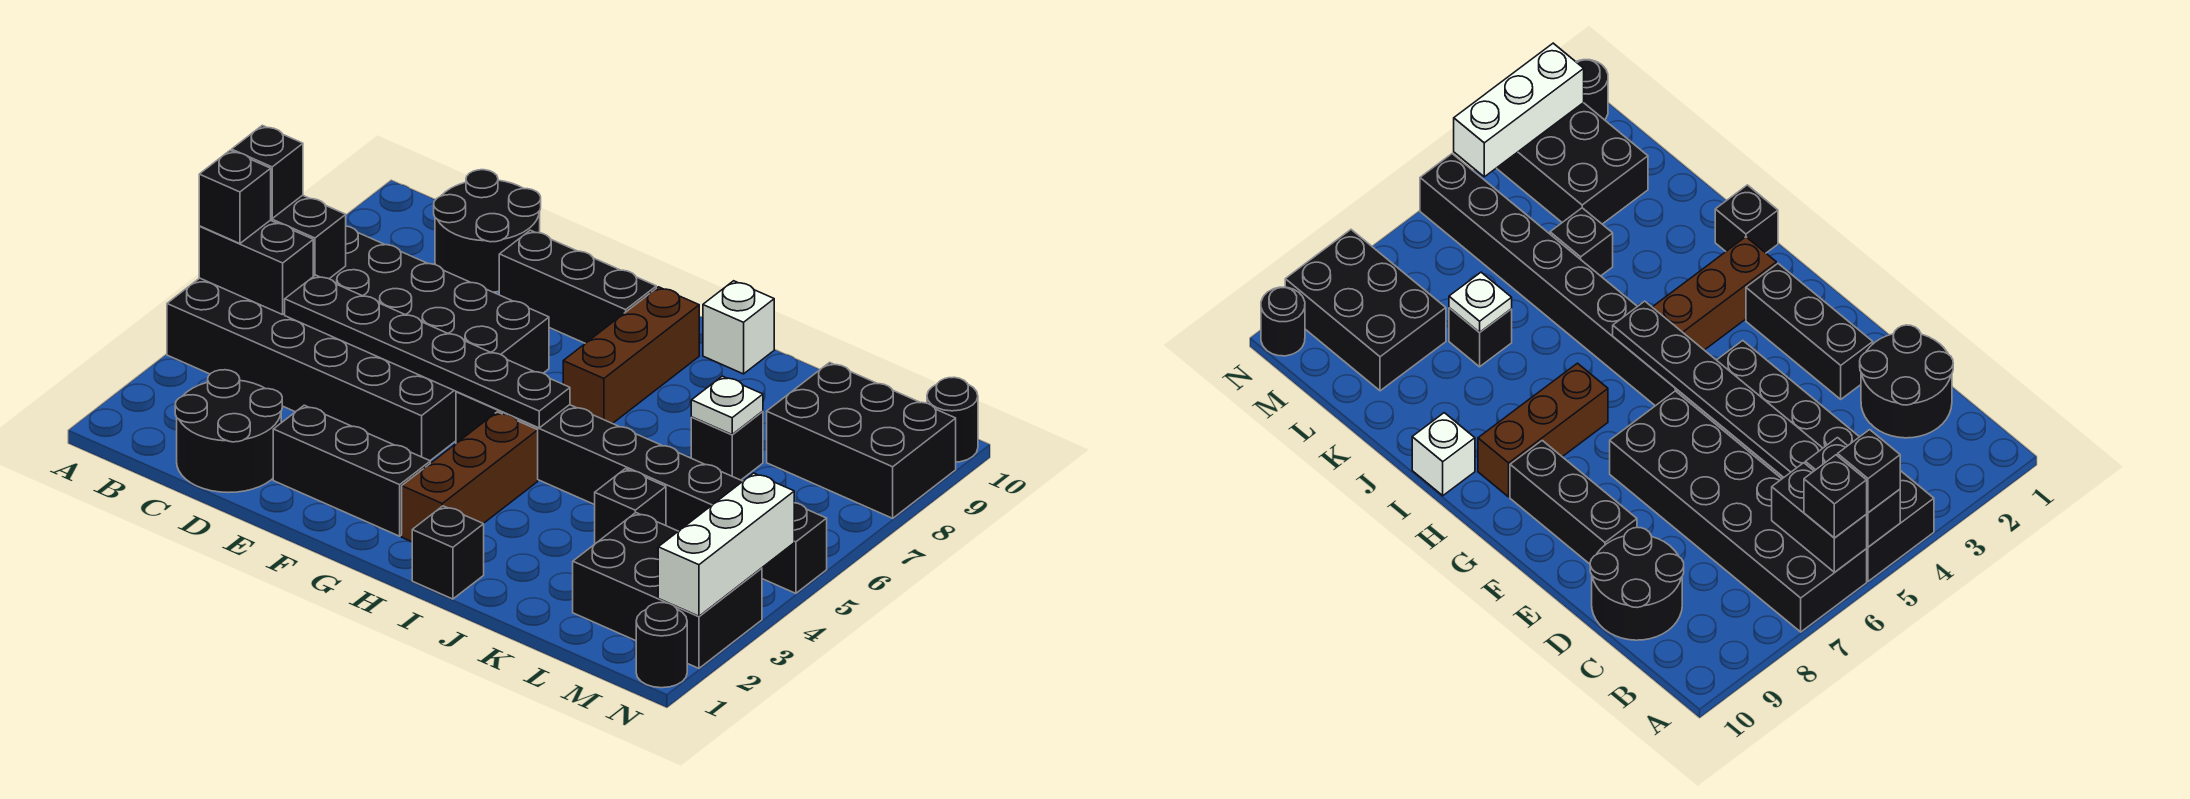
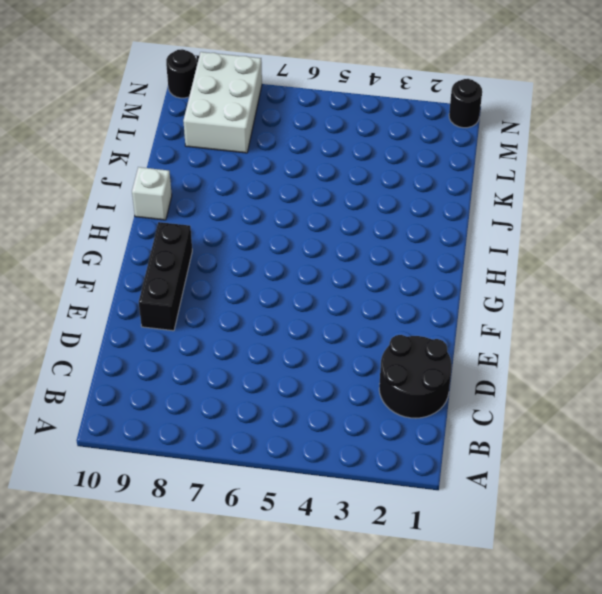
white brick L8:N9 level 1 -> black brick L8:N9 level 1
none -> black brick A4:F5 level 1
none -> black brick A6:F7 level 1
none -> black round brick C9:D10 level 1

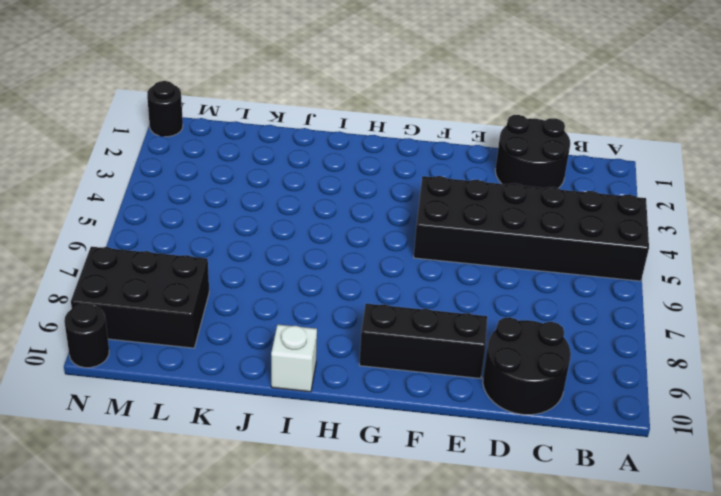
none -> black brick A6:F7 level 1
none -> black brick E2:G2 level 1
none -> black brick G5:N5 level 1

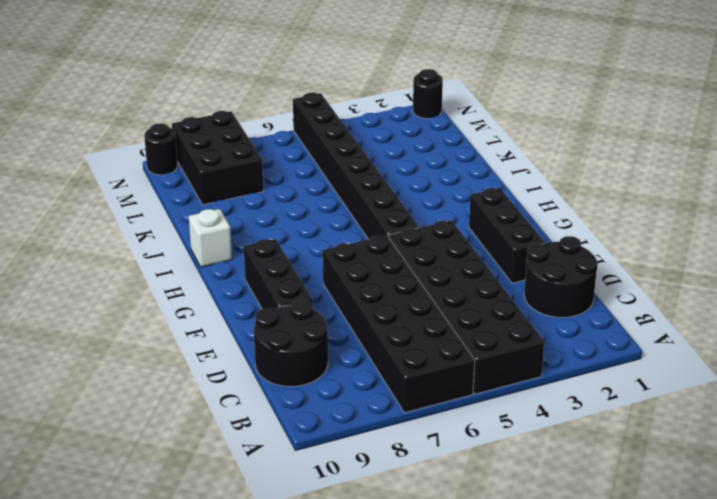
none -> brown brick H2:H4 level 1
none -> brown brick H7:H9 level 1
none -> black brick I1 level 1

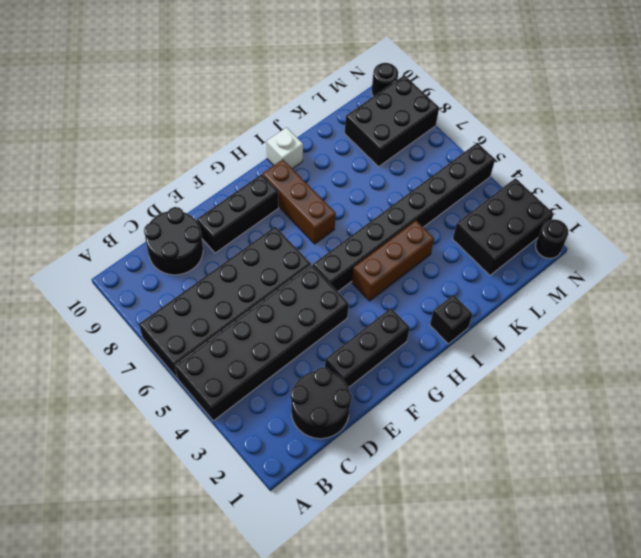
brown brick H4:J4 level 1 -> brown brick H2:H4 level 1
none -> black brick K4 level 1
none -> black brick K7 level 1
none -> black brick A5:B5 level 2

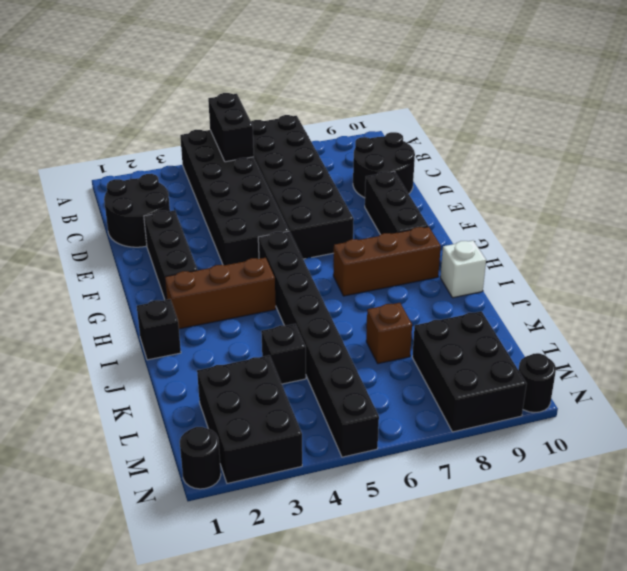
brown brick K7 level 1 -> black brick K7 level 1
none -> black brick A6:B6 level 2
none -> black plate C5:H5 level 2
none -> white plate K7 level 2

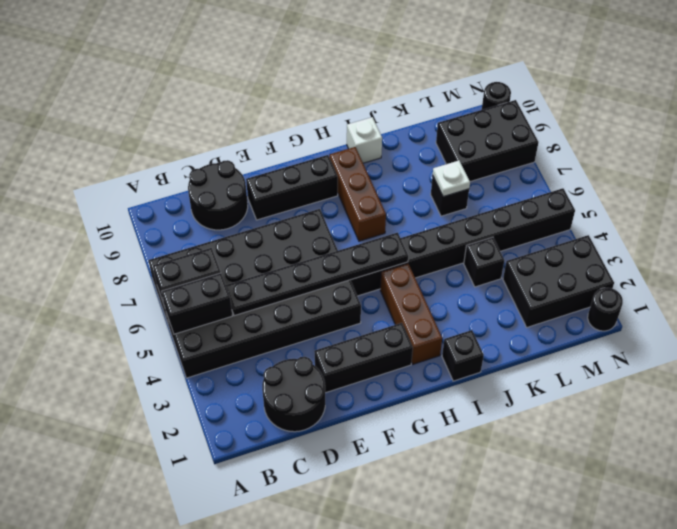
none -> white brick N2:N4 level 2
none -> black brick A5 level 3
none -> black brick A6 level 3

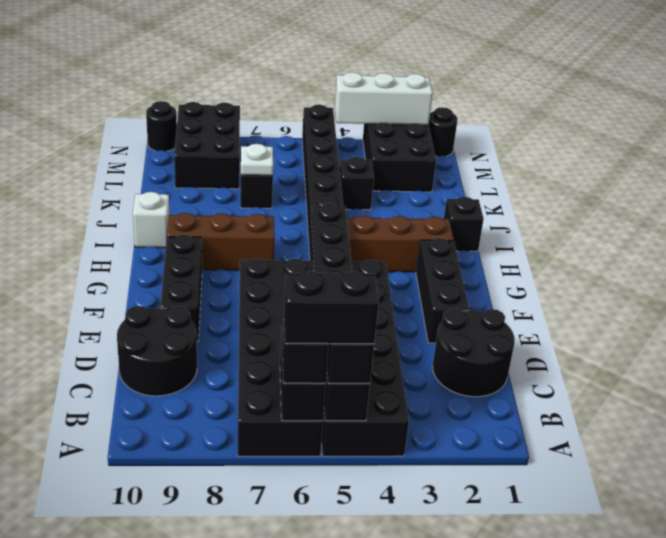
black brick A5:A6 level 4 -> none

